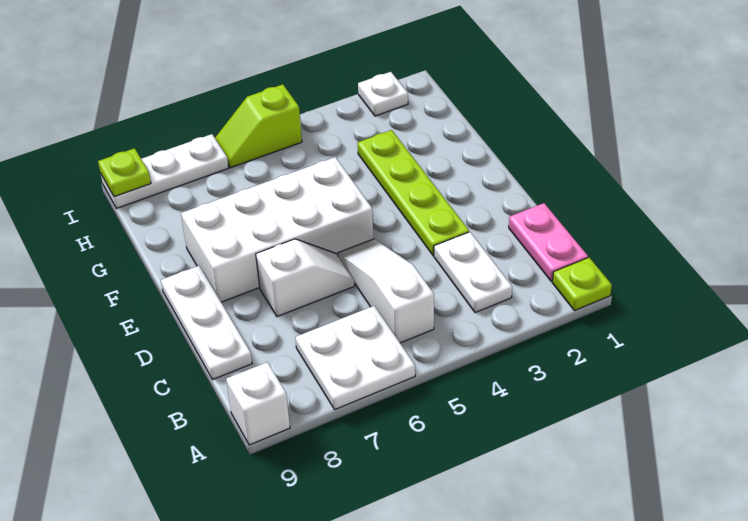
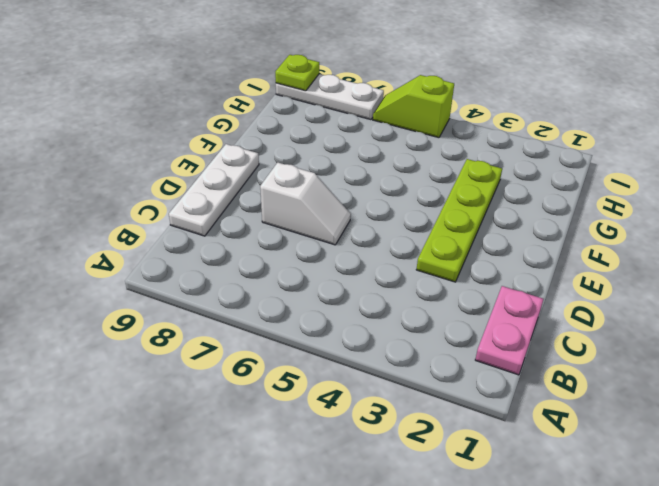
none -> lime plate A1 level 1
none -> white plate A6:B7 level 1
none -> white brick A9 level 1

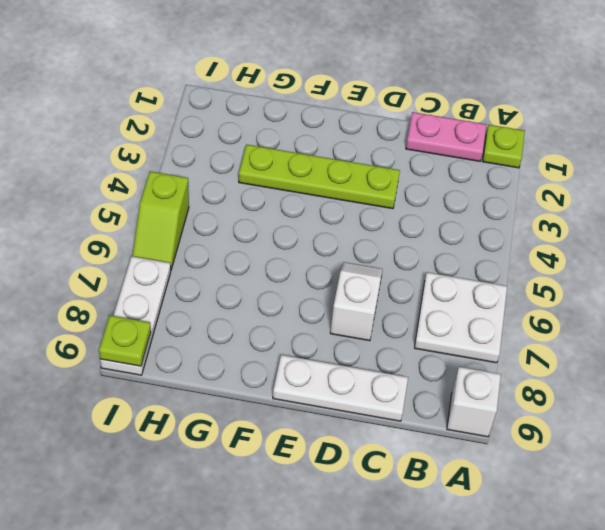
none -> white plate B3:C3 level 1
none -> white slope B5:D5 level 1 top B
none -> white brick E5:F8 level 1

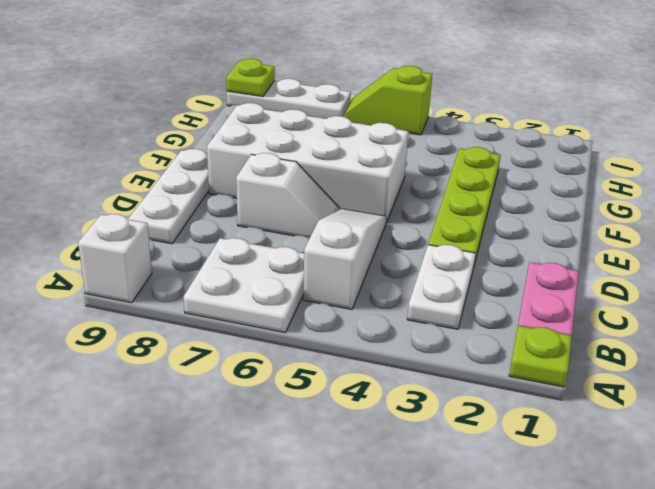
none -> white plate I2 level 1

